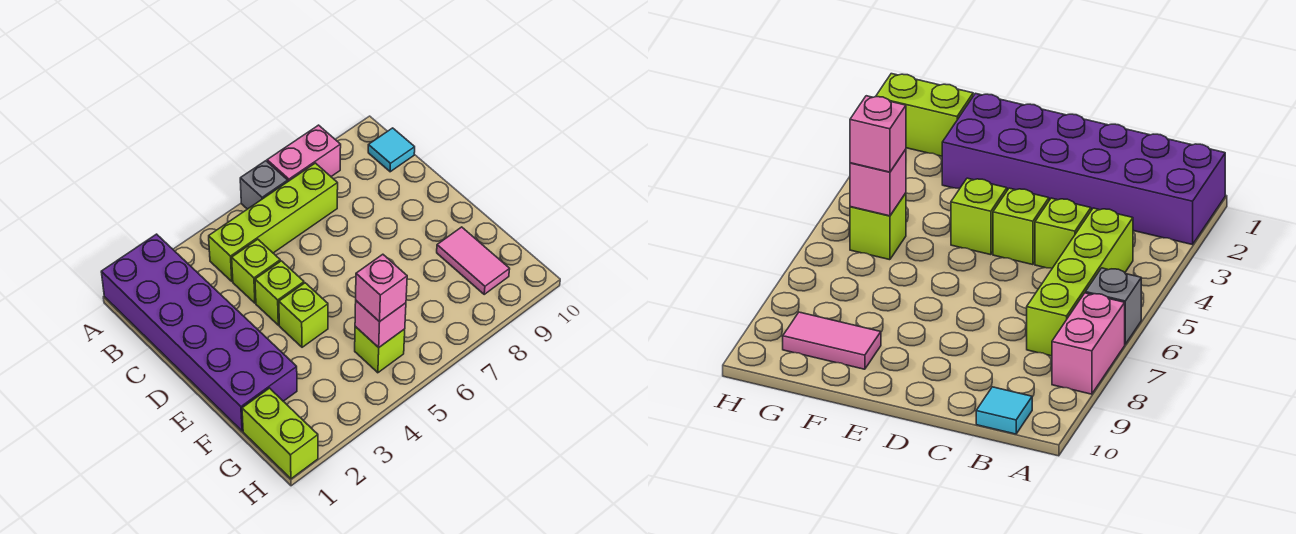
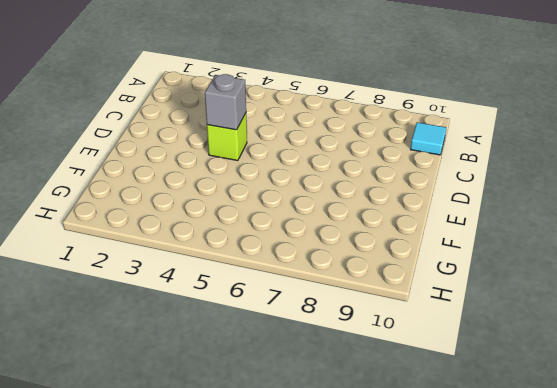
grey brick D4 level 2 -> grey brick A6 level 1
none -> purple brick A1:F2 level 1
none -> pink brick A7:A8 level 1
none -> lime brick B4:B7 level 1

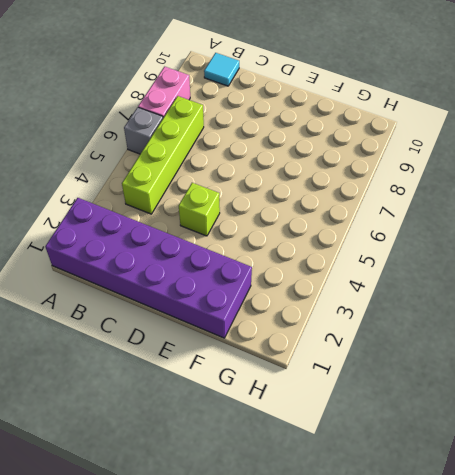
none -> lime brick C4 level 1
none -> lime brick E4 level 1
none -> pink tile F9:G9 level 1

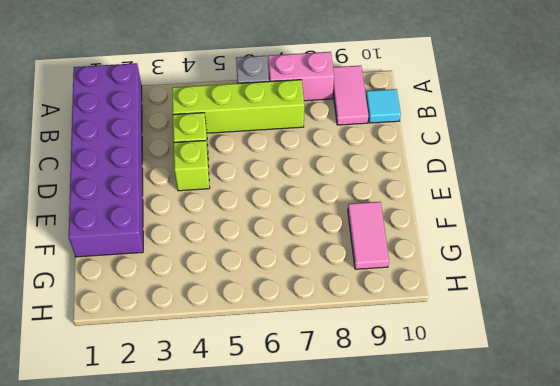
pink tile A9:B9 level 1 -> none
none -> lime brick E4 level 1
none -> lime brick G1:H1 level 1
none -> lime brick G5 level 1

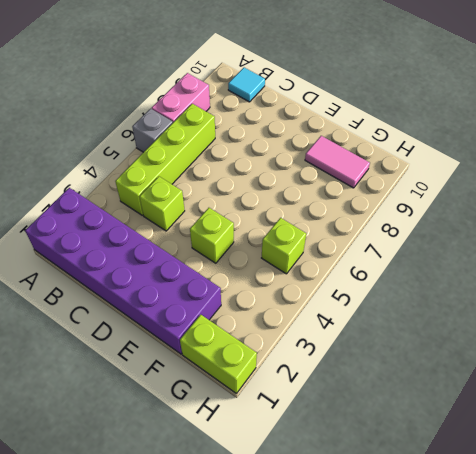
none -> lime brick D4 level 1
none -> pink brick G5 level 2
none -> pink brick G5 level 3

